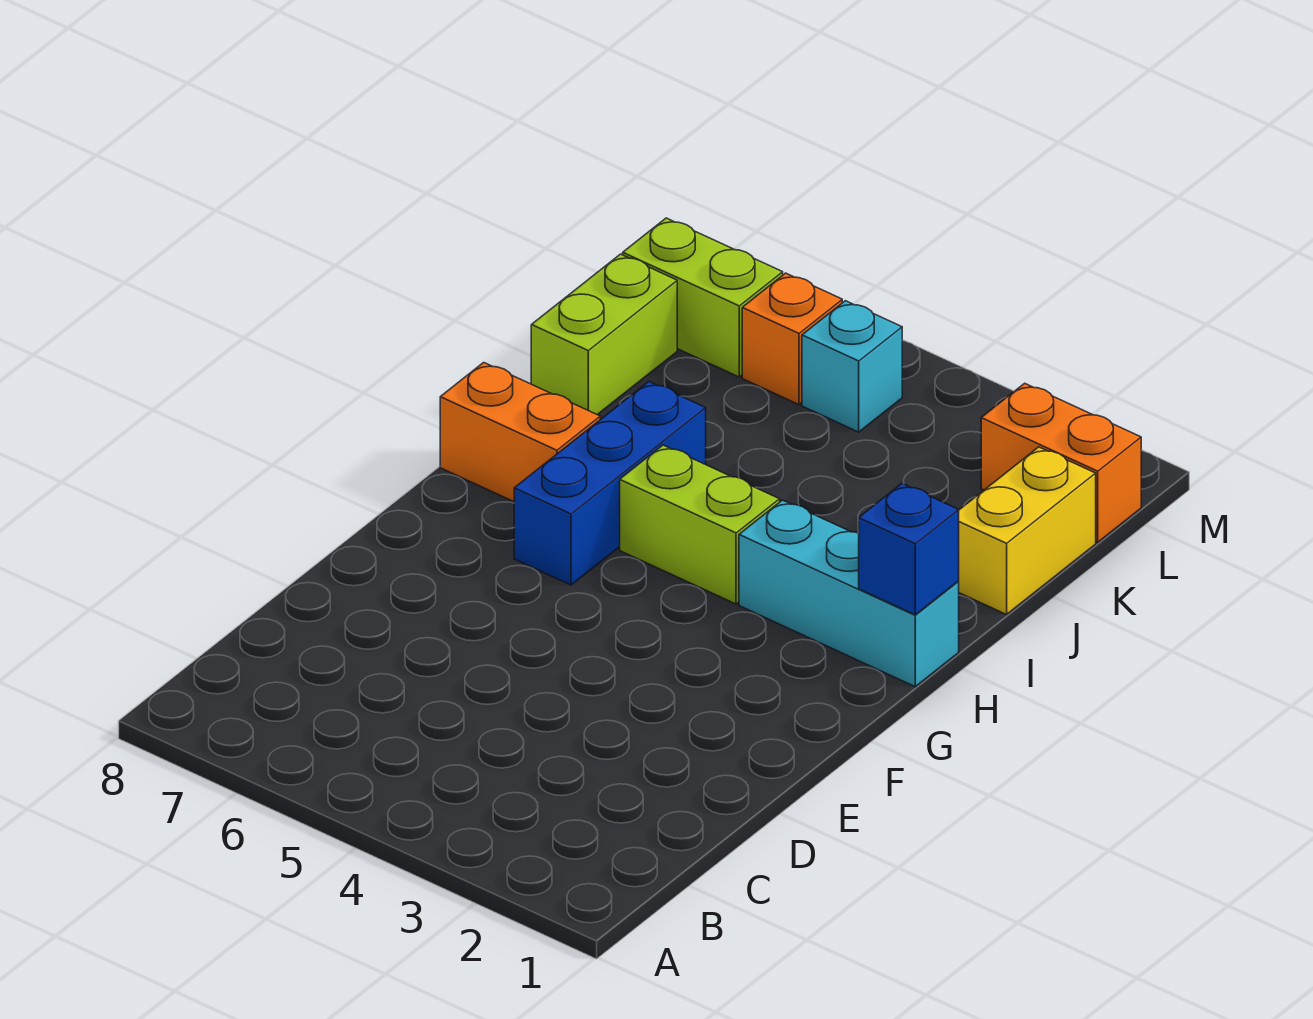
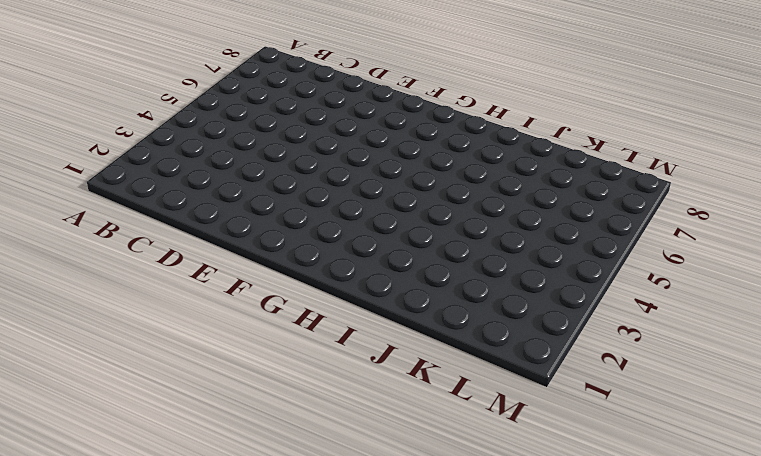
none -> blue brick G6:I6 level 1
none -> cyan brick H1:H3 level 1

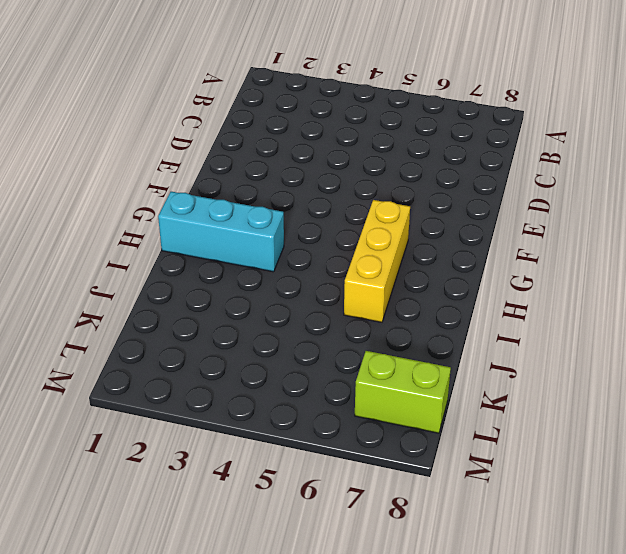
yellow brick G6:I6 level 1 -> blue brick G6:I6 level 1
none -> lime brick H4:H5 level 1
none -> orange brick H7:H8 level 1

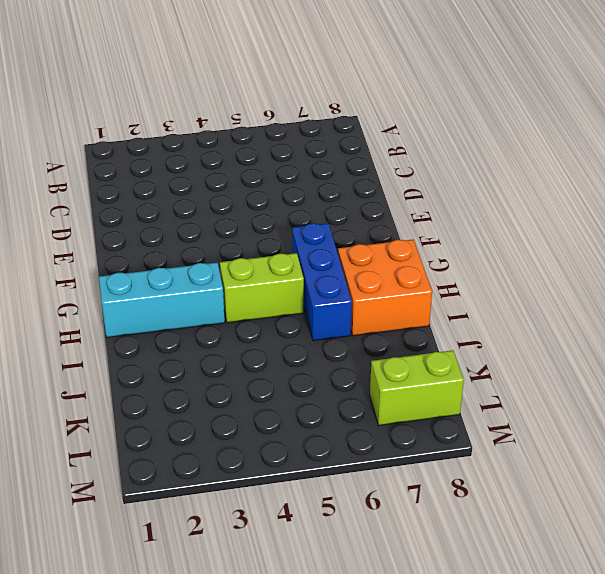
orange brick H7:I8 level 1 -> orange brick H7:H8 level 1
none -> yellow brick J1:K1 level 1
none -> lime brick J8:K8 level 1

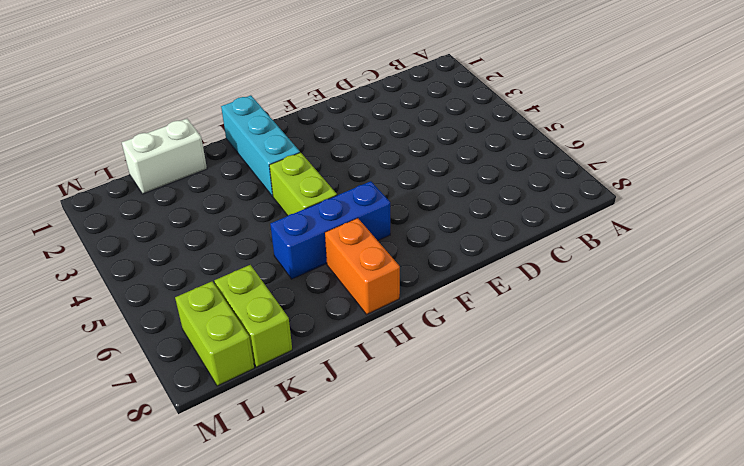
white brick J1:K1 level 1 -> yellow brick J1:K1 level 1
lime brick K7:K8 level 1 -> lime brick J8:K8 level 1
none -> orange brick L1:L2 level 1
none -> cyan brick L5 level 1

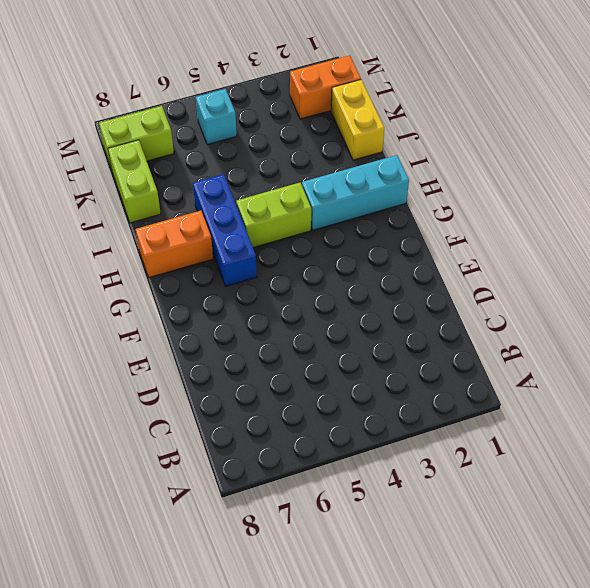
none -> orange brick L6 level 1
none -> blue brick H1 level 2

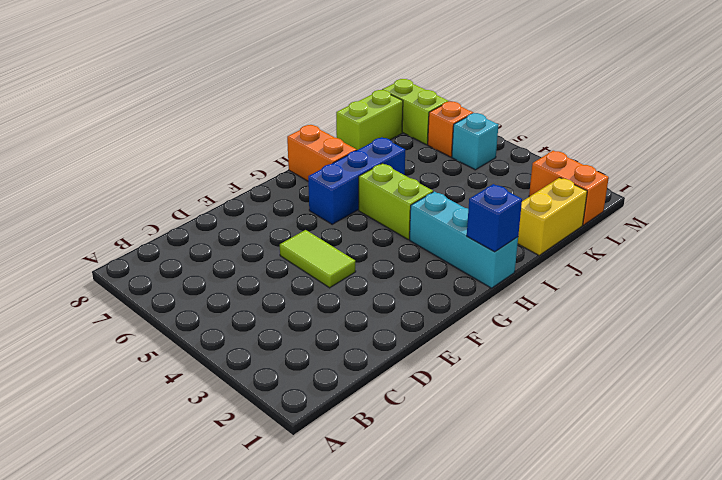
lime tile E4:E5 level 1 -> none

